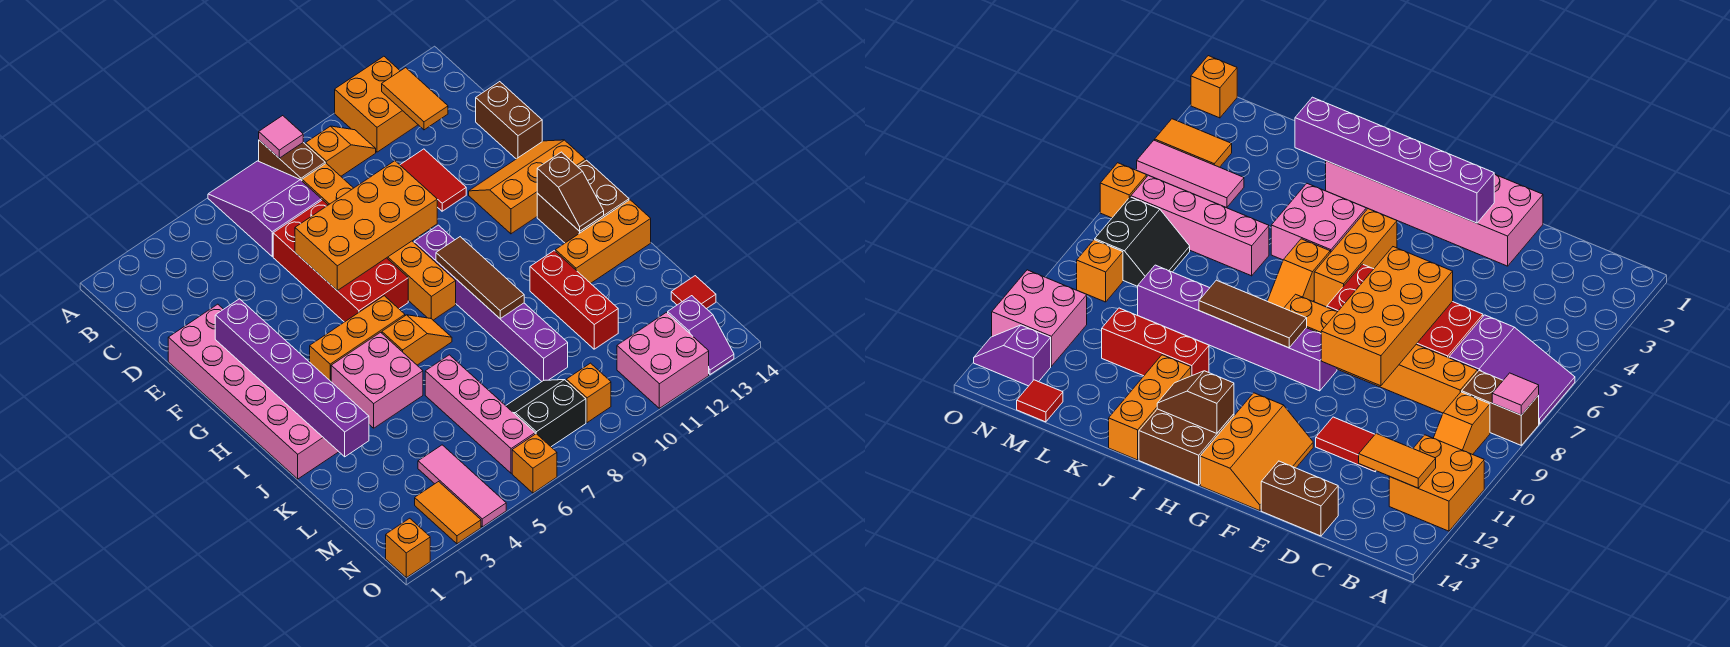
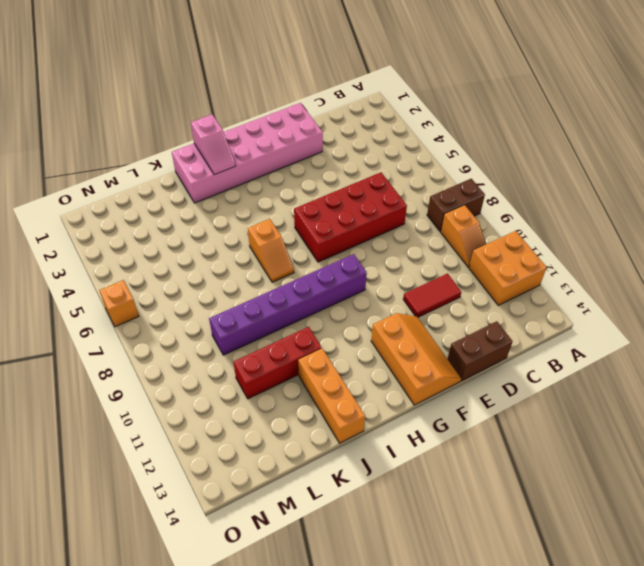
pink slope I1:I2 level 2 top 1 -> purple brick F2:K2 level 2
none -> purple slope A6:C7 level 1 top C
none -> orange brick C8:H8 level 1
none -> orange brick H4:H6 level 1
none -> brown brick H13:I14 level 1

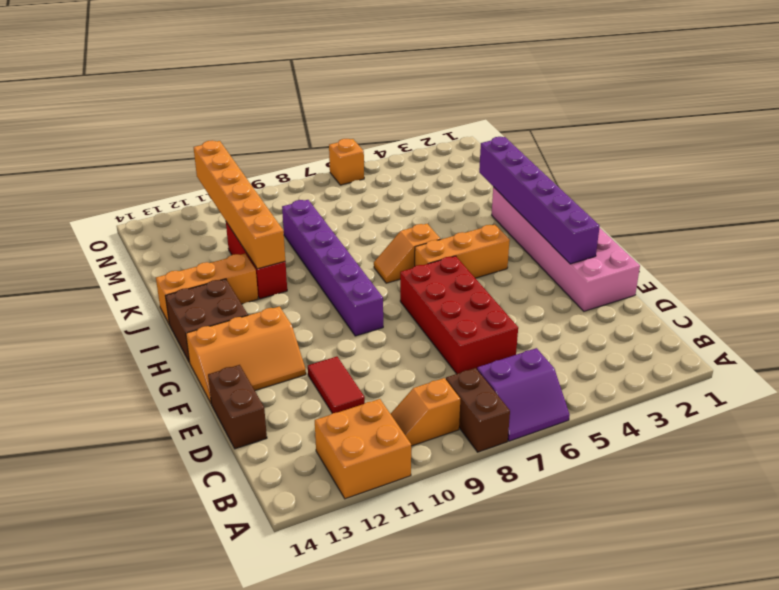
purple slope A6:B7 level 1 top B -> purple slope A6:C7 level 1 top C
orange brick J11:O11 level 2 -> orange brick C8:H8 level 1
none -> pink brick I4:J5 level 1
none -> pink brick K6:N6 level 1
none -> pink tile M4:O4 level 1
none -> black slope M7:N8 level 1 top N

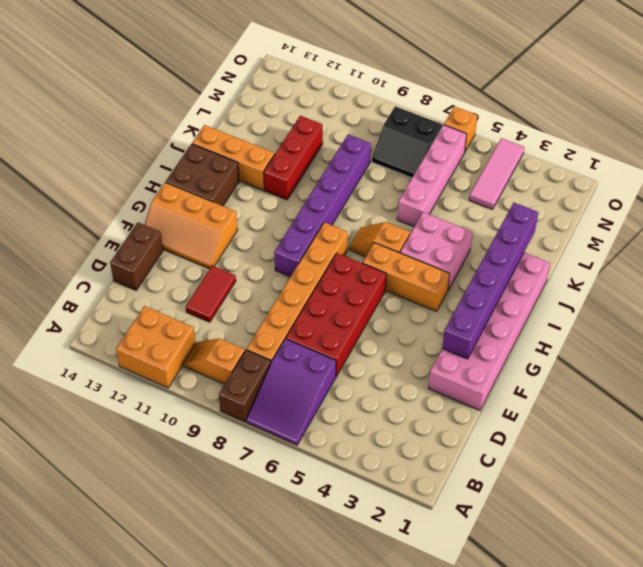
none -> red tile M14 level 1
none -> orange tile N3:O3 level 1
none -> orange brick N9 level 1
none -> pink brick N11:O12 level 1

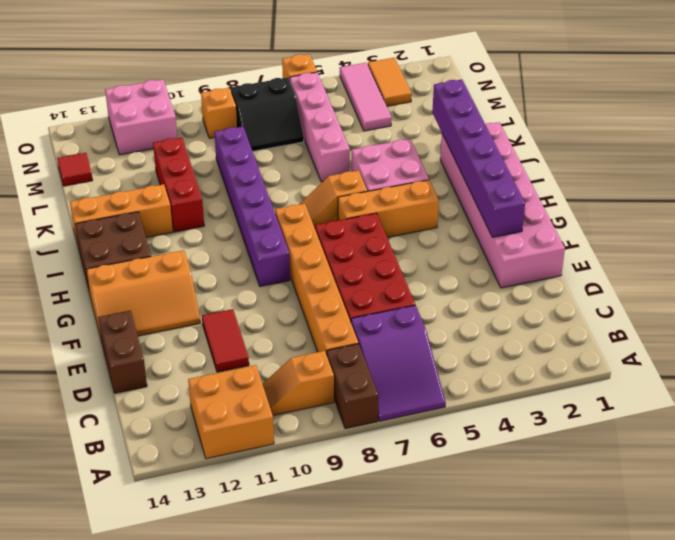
none -> purple slope N13:O13 level 1 top N
none -> orange brick O1 level 1
none -> pink tile A8 level 2
none -> orange tile B12:C12 level 2

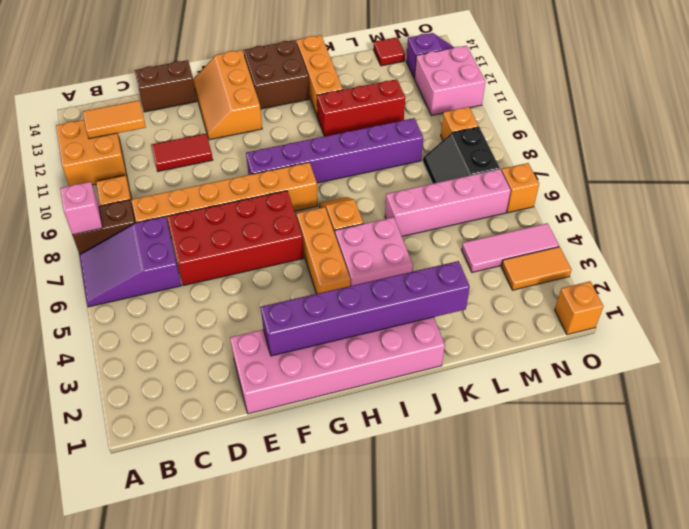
pink brick A8 level 2 -> pink tile A8 level 2
none -> orange brick E6:F9 level 2
none -> brown tile H9:J9 level 2
none -> brown slope H13:I13 level 2 top H

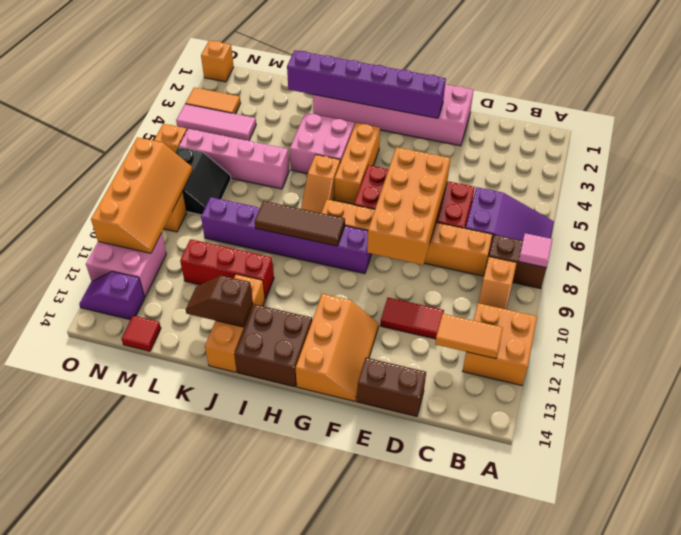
brown slope J13:K13 level 2 top J -> brown slope H13:I13 level 2 top H
orange slope N8:O11 level 2 top O -> none

